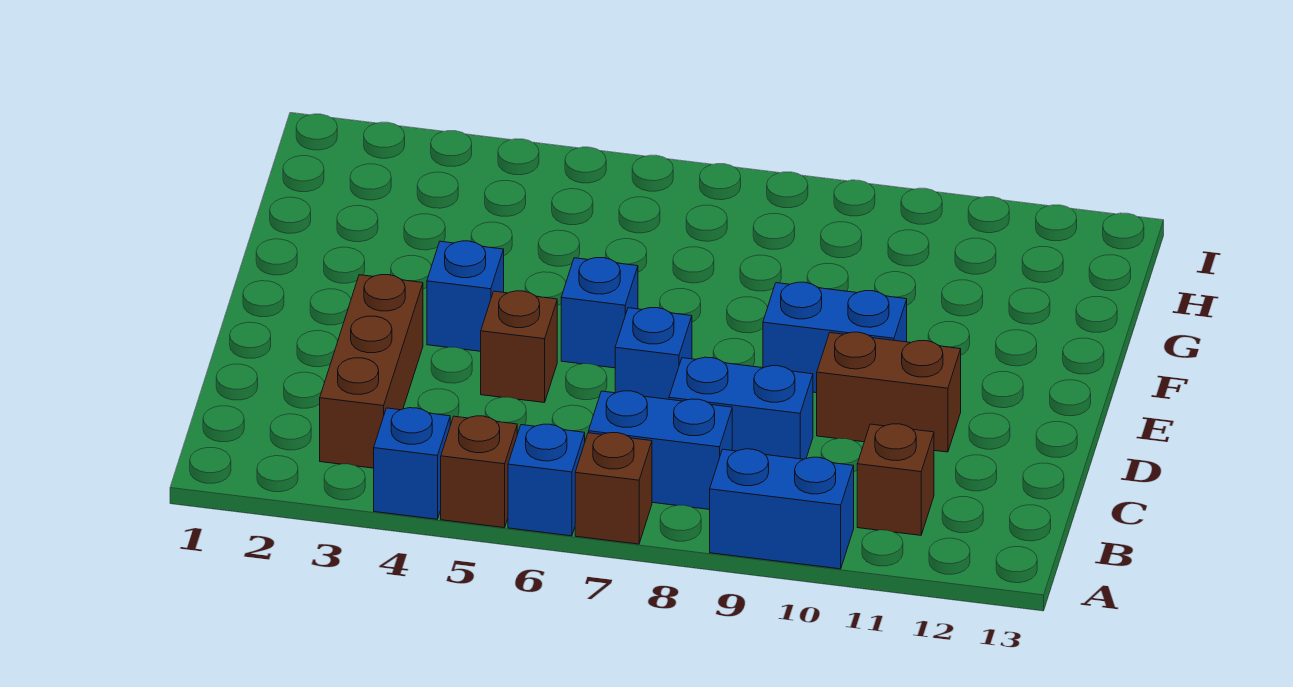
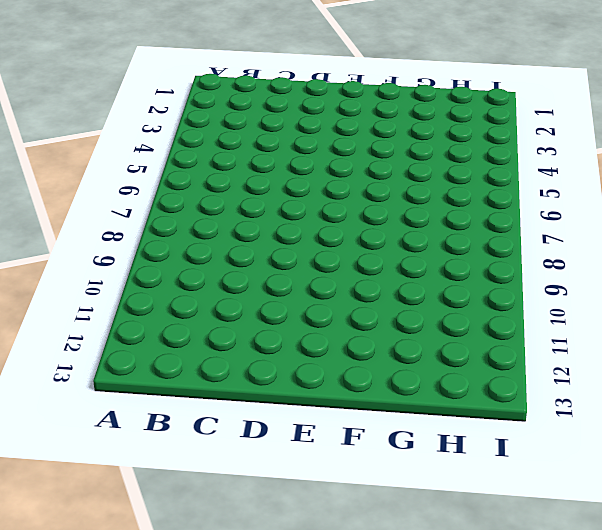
none -> blue brick A4 level 1
none -> brown brick A5 level 1
none -> blue brick A6 level 1

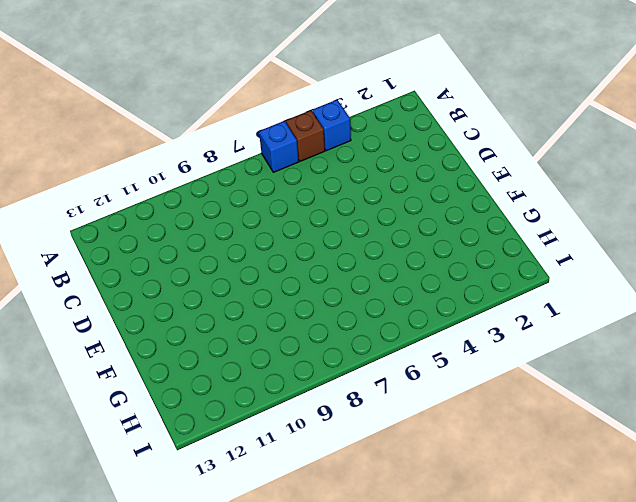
none -> brown brick A7 level 1
none -> blue brick A9:A10 level 1
none -> brown brick B3:D3 level 1

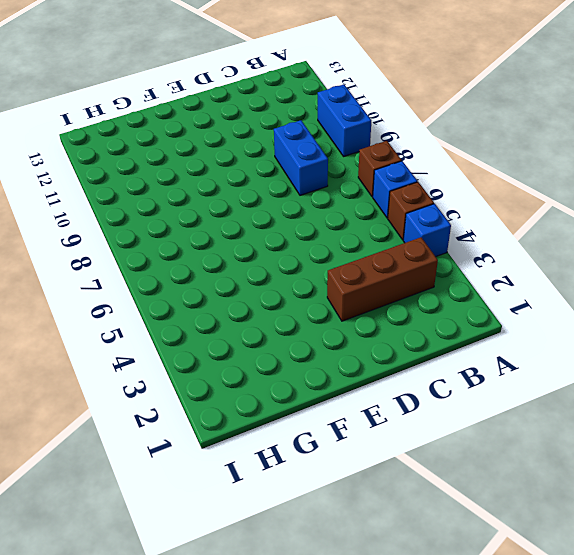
none -> blue brick B7:B8 level 1
none -> brown brick B11 level 1
none -> brown brick D5 level 1

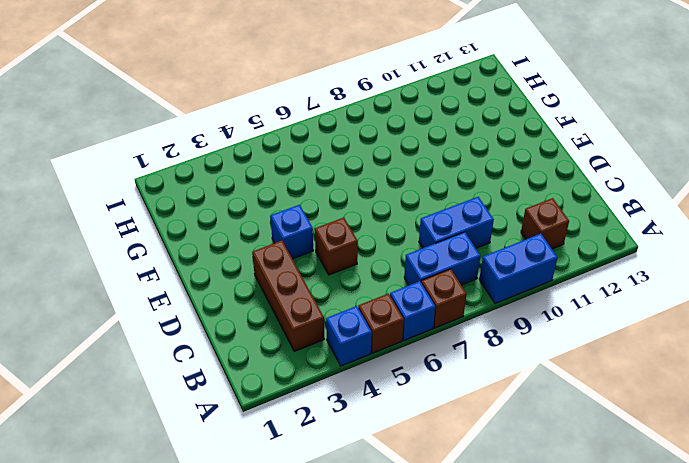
none -> blue brick D7 level 1
none -> brown brick D10:D11 level 1
none -> blue brick E6 level 1

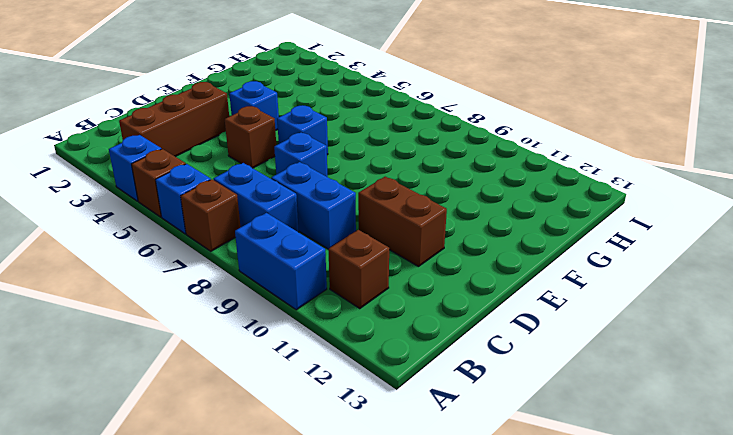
none -> blue brick E9:E10 level 1

